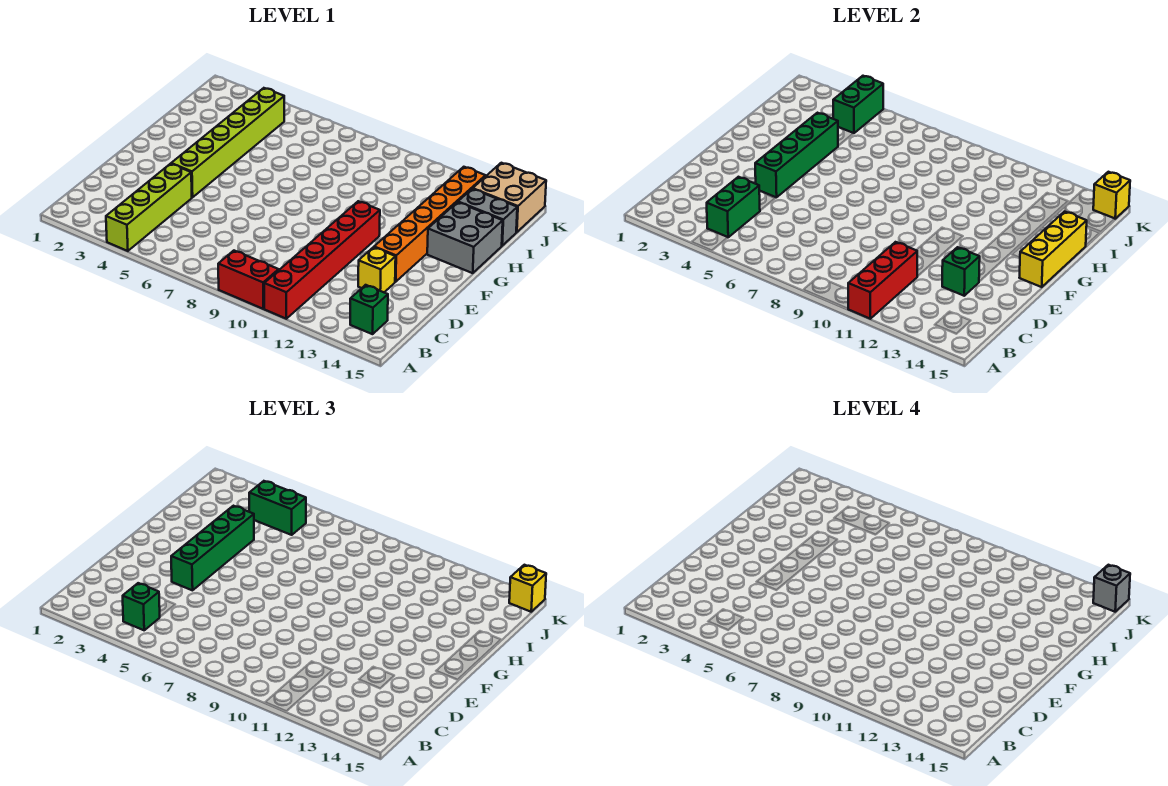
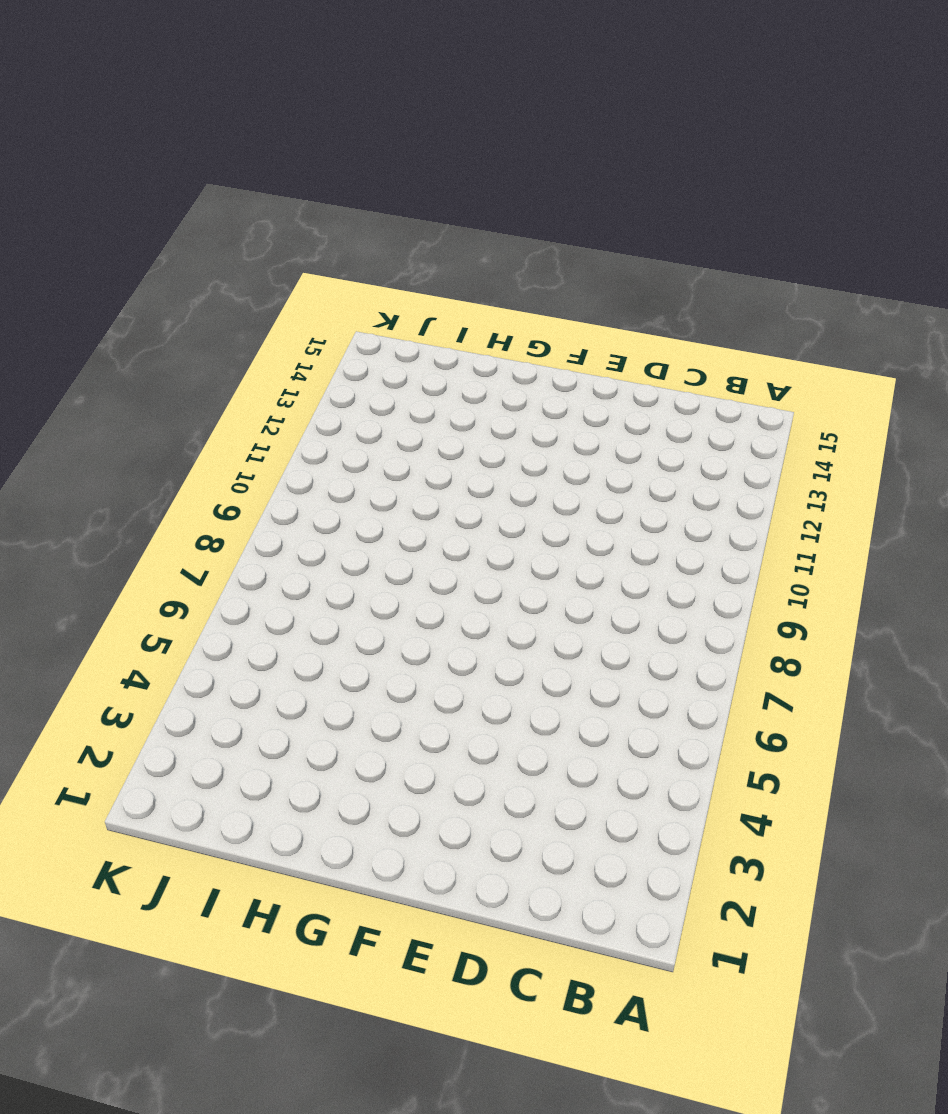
none -> lime brick A4:D4 level 1
none -> red brick A9:A10 level 1
none -> red brick A11:F11 level 1

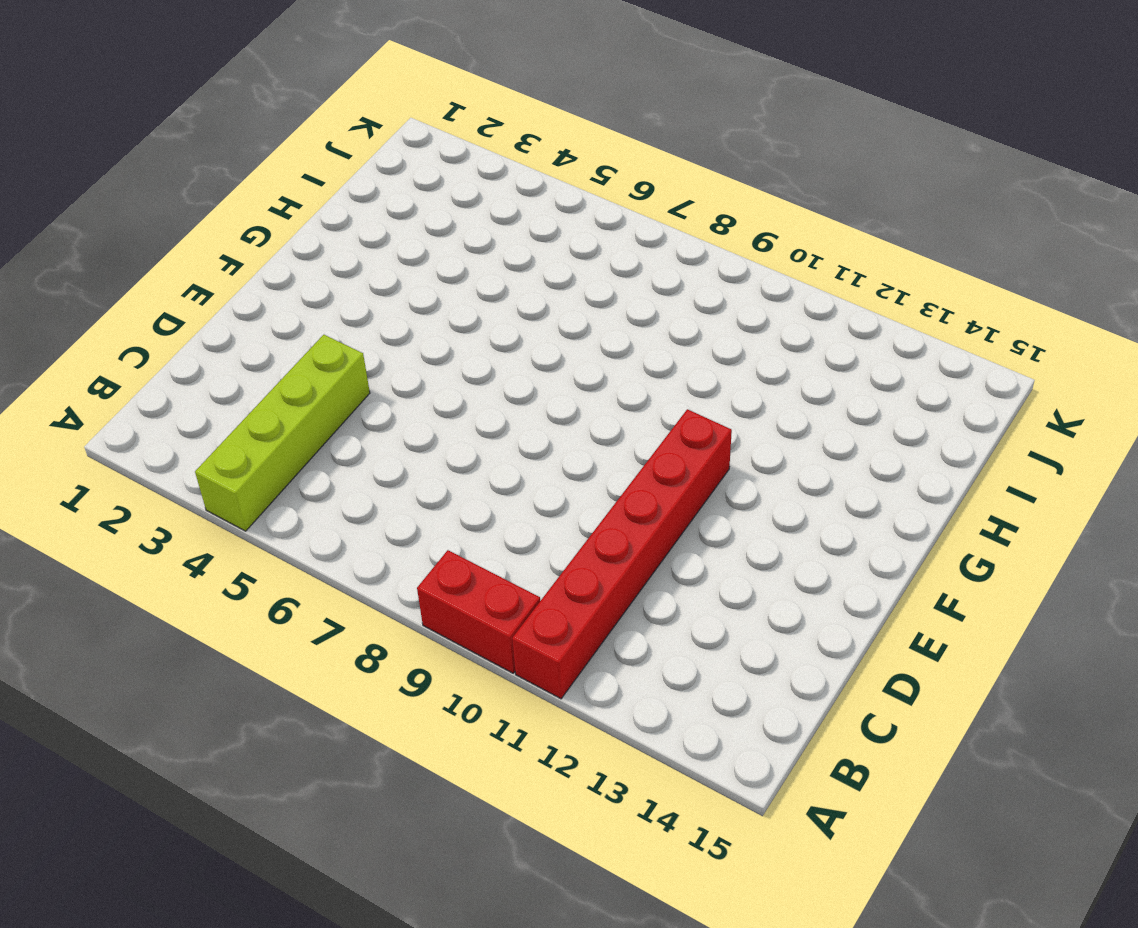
none -> green brick B14 level 1
none -> yellow brick D13 level 1
none -> lime brick E4:J4 level 1

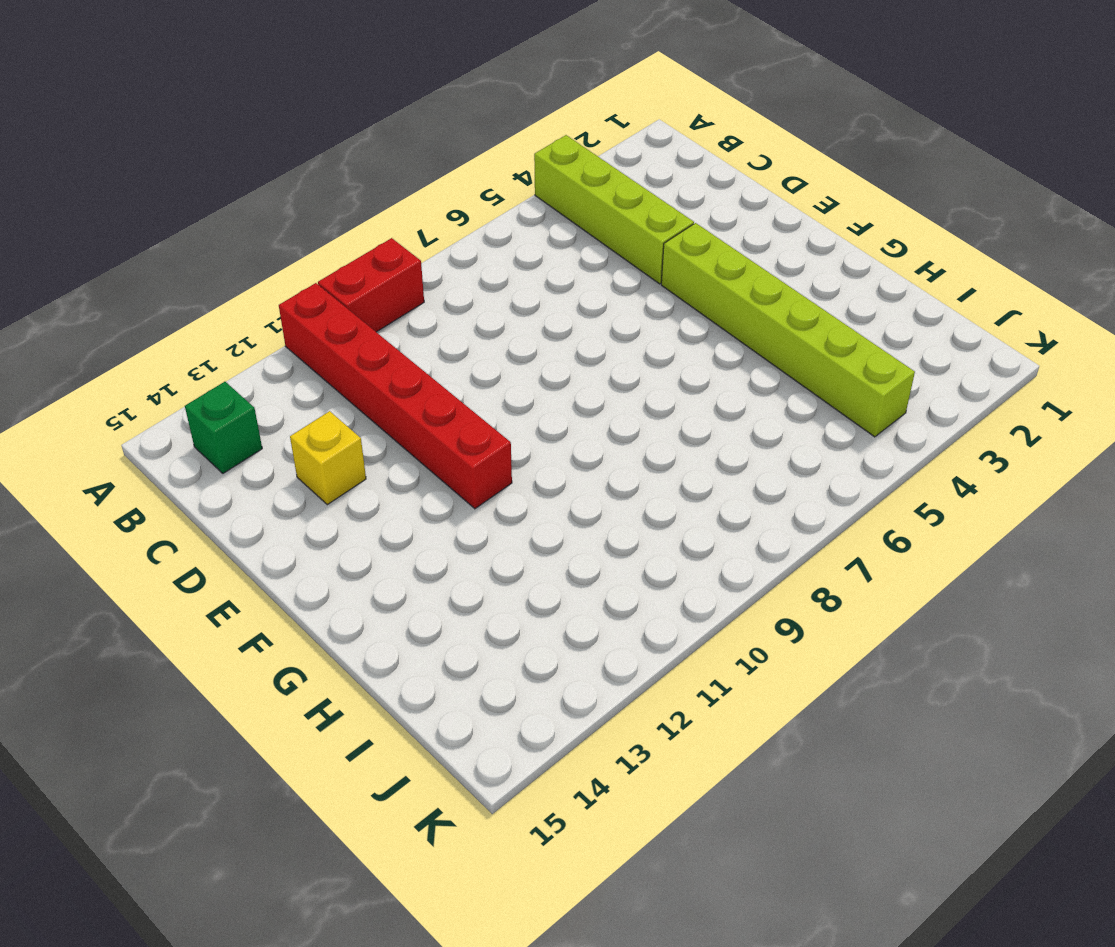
none -> orange brick E13:J13 level 1
none -> grey brick G14:H15 level 1
none -> grey brick I14:I15 level 1

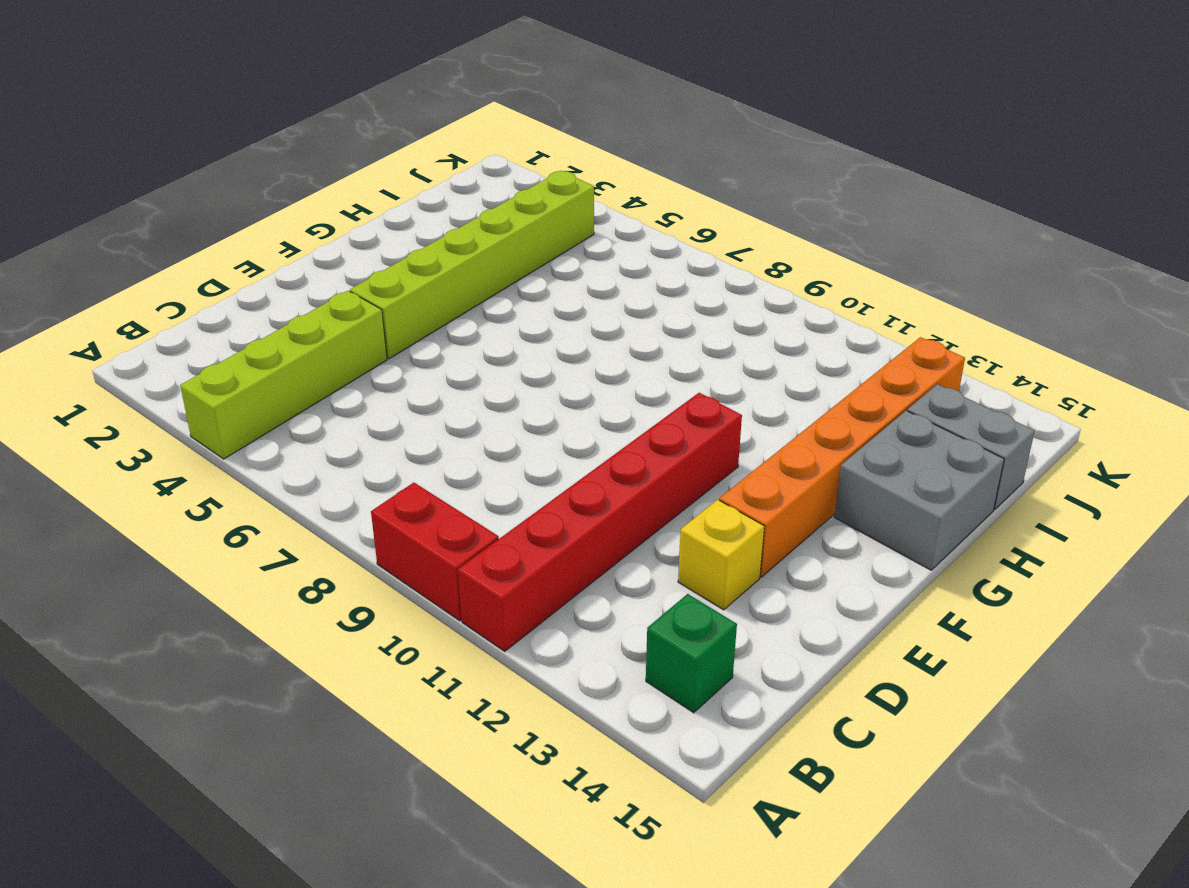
none -> tan brick J14:K15 level 1
none -> red brick A11:C11 level 2
none -> green brick B4:C4 level 2

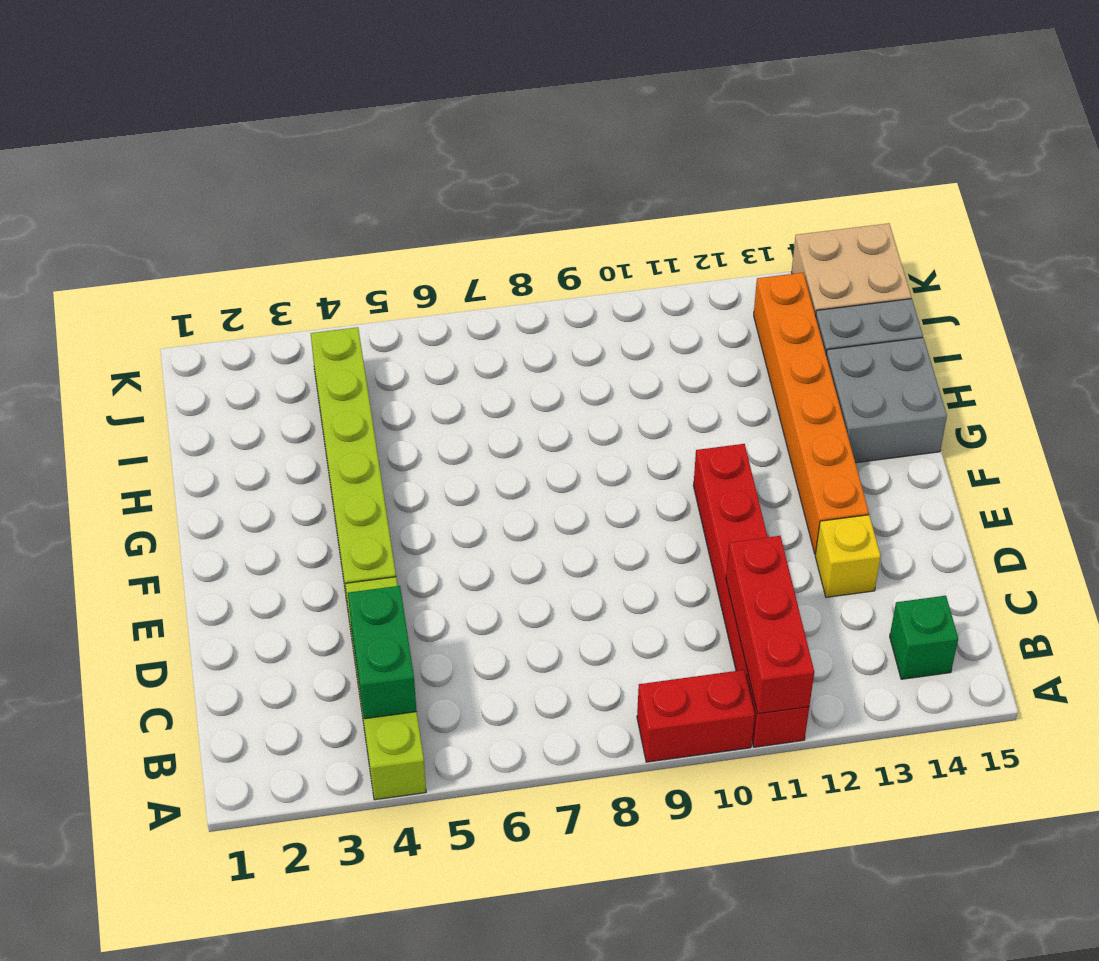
none -> green brick D13 level 2
none -> green brick E4:H4 level 2
none -> yellow brick F15:H15 level 2

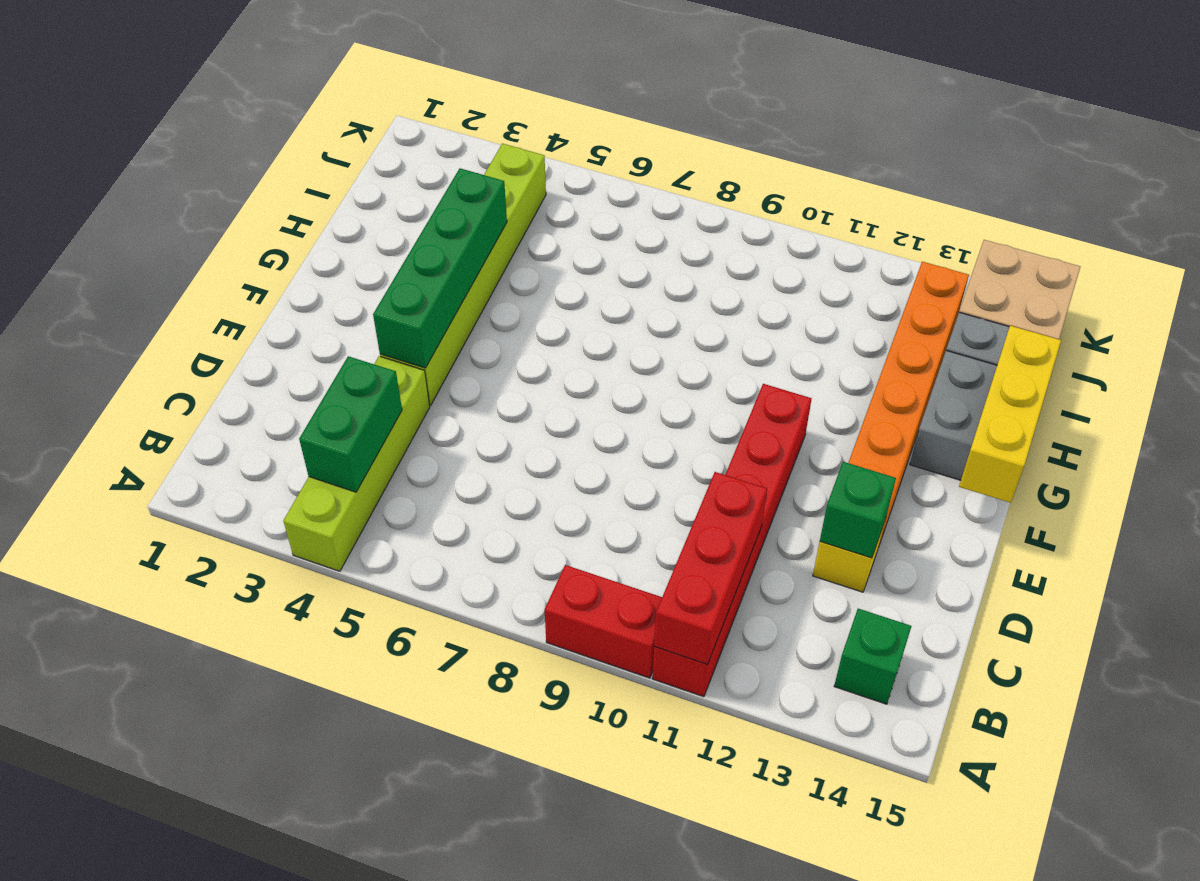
none -> green brick J4:K4 level 2
none -> yellow brick K15 level 2
none -> green brick B4 level 3

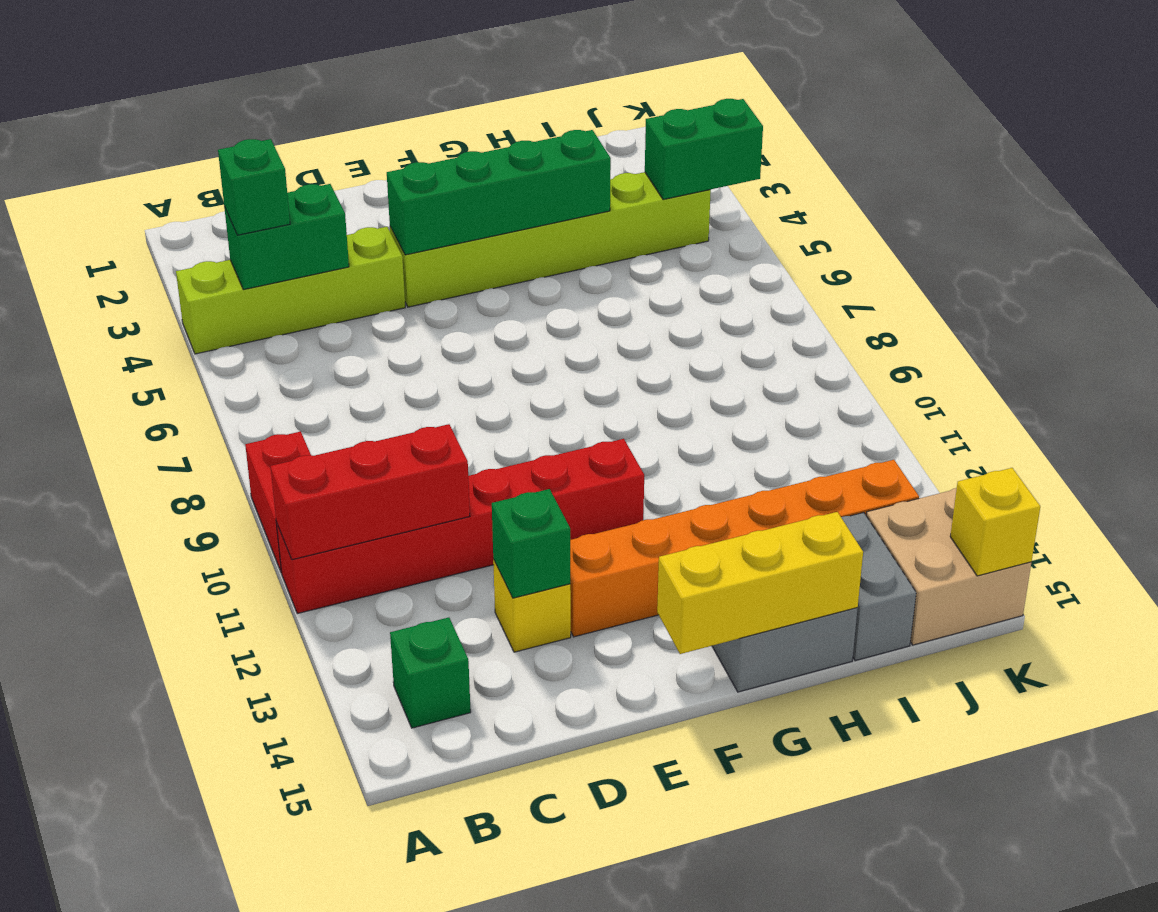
none -> green brick E4:H4 level 3
none -> green brick J4:J5 level 3
none -> yellow brick K15 level 3

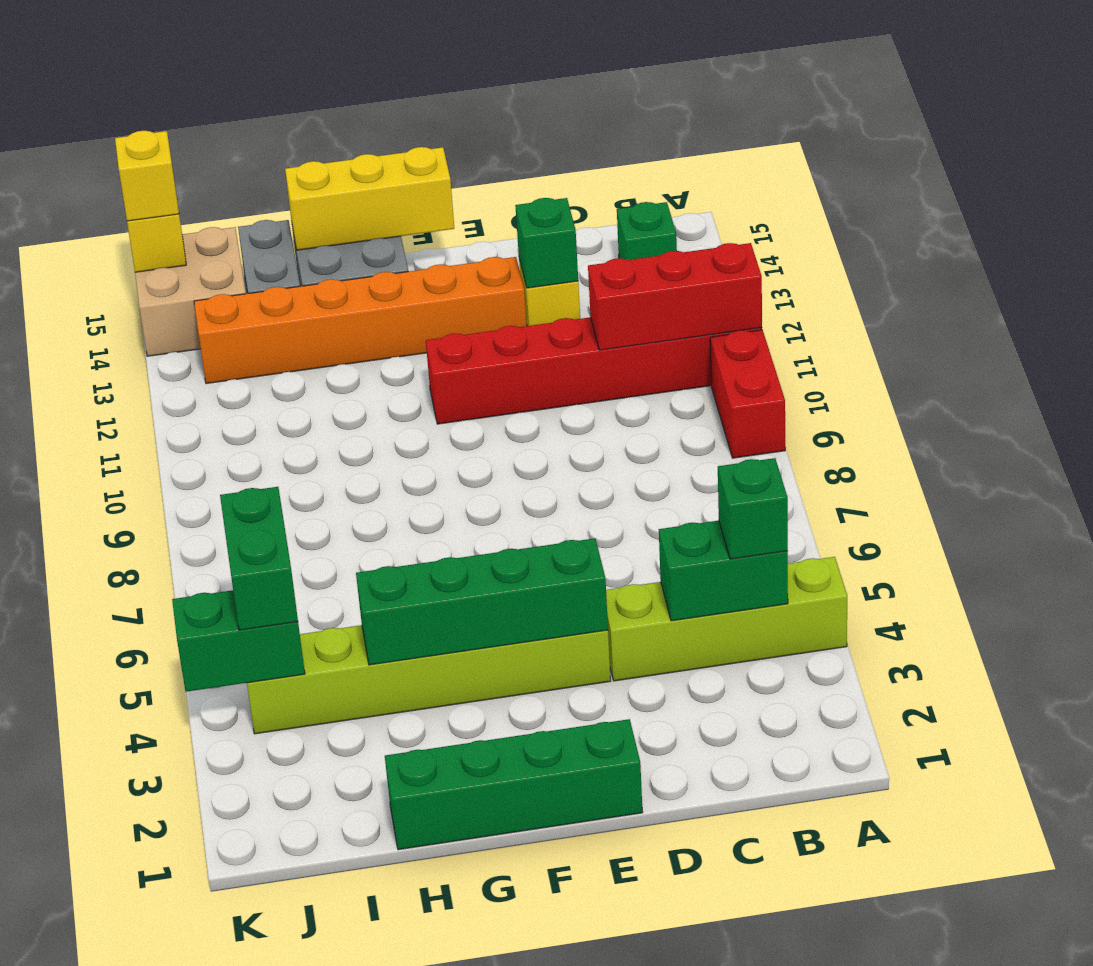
green brick E1:H1 level 1 -> green brick E4:H4 level 3
none -> grey brick K15 level 4

